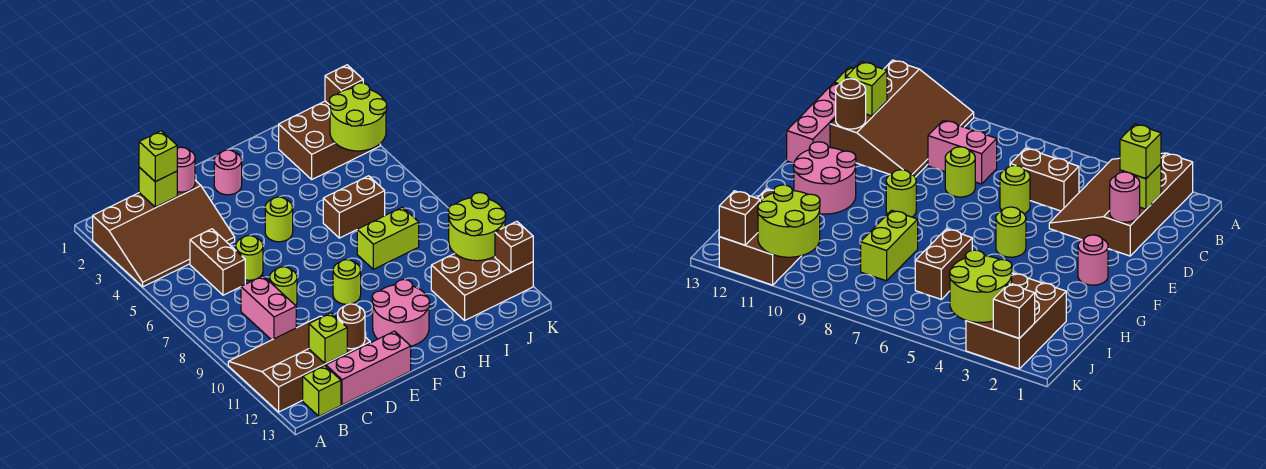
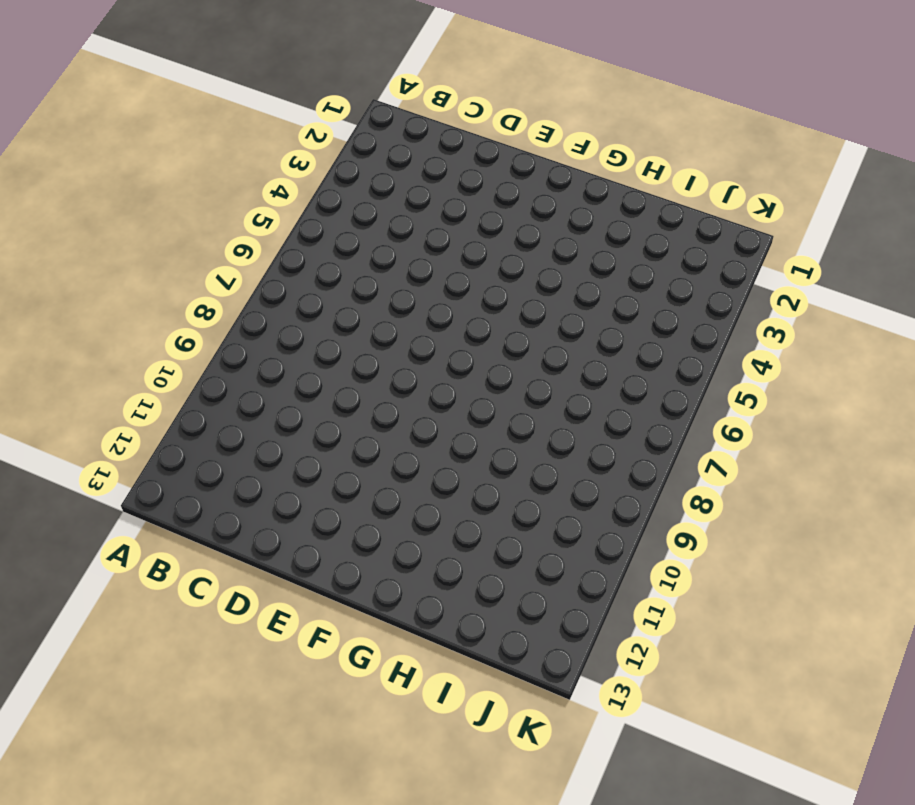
none -> brown slope A2:D4 level 1 top 2
none -> brown slope A10:D12 level 1 top 12
none -> lime brick B13 level 1

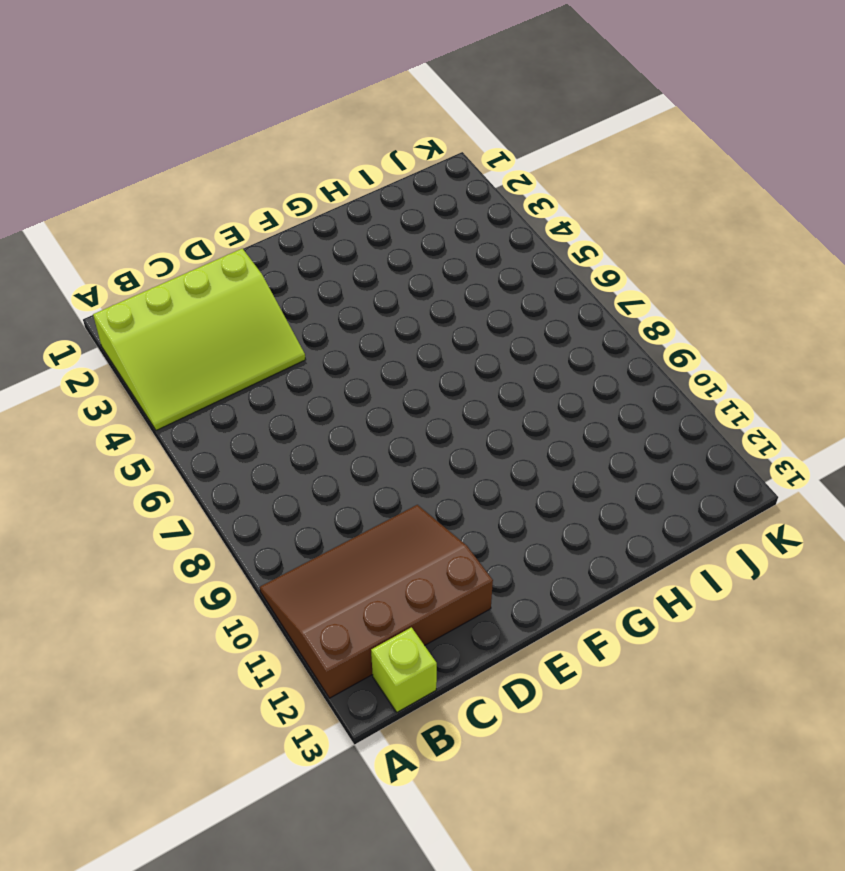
lime slope A2:D4 level 1 top 2 -> brown slope A2:D4 level 1 top 2
none -> brown brick C5:C6 level 1
none -> pink brick C8:C9 level 1
none -> pink brick C13:E13 level 1

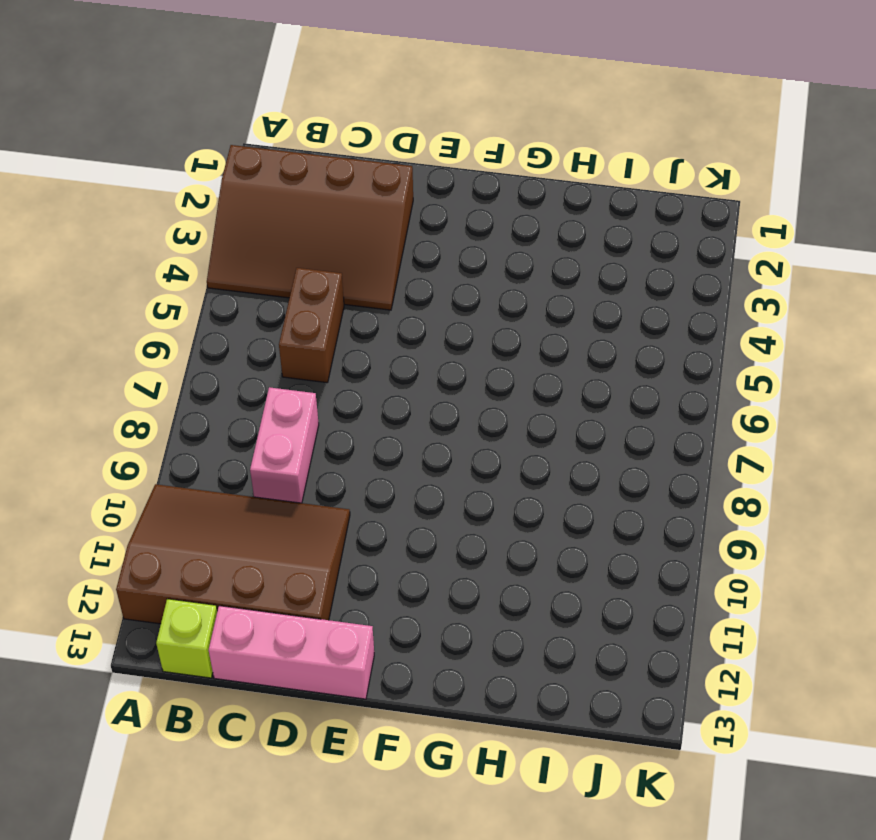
none -> lime round brick D6 level 1
none -> lime round brick D8 level 1
none -> pink round brick F2 level 1

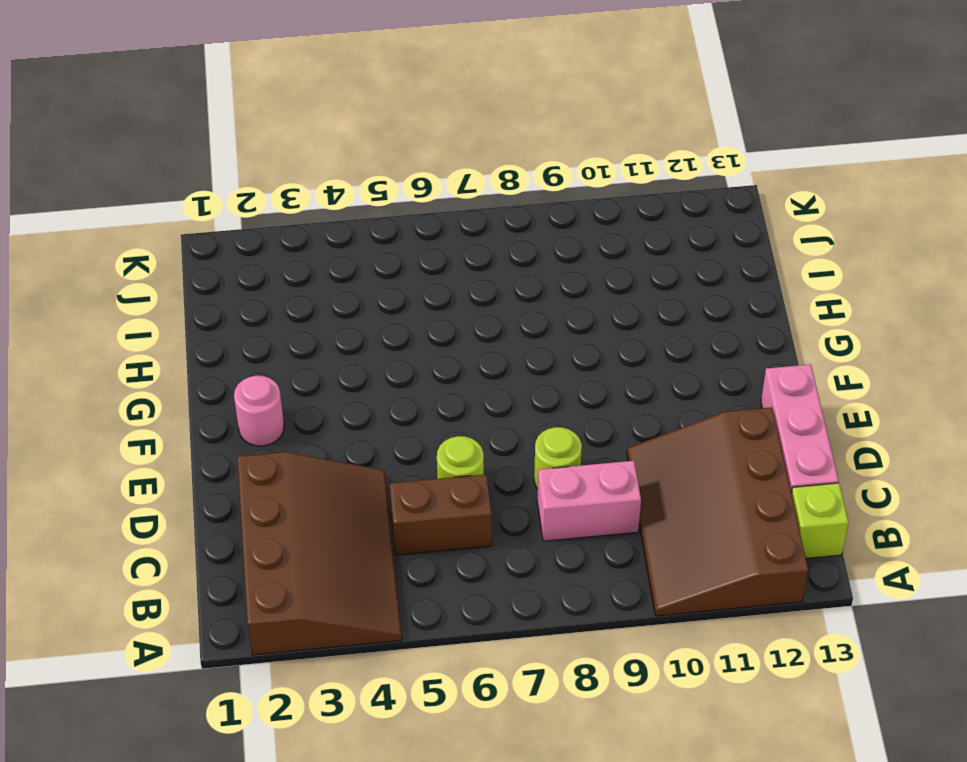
none -> lime round brick F5 level 1
none -> lime round brick F9 level 1
none -> pink round brick F11:G12 level 1

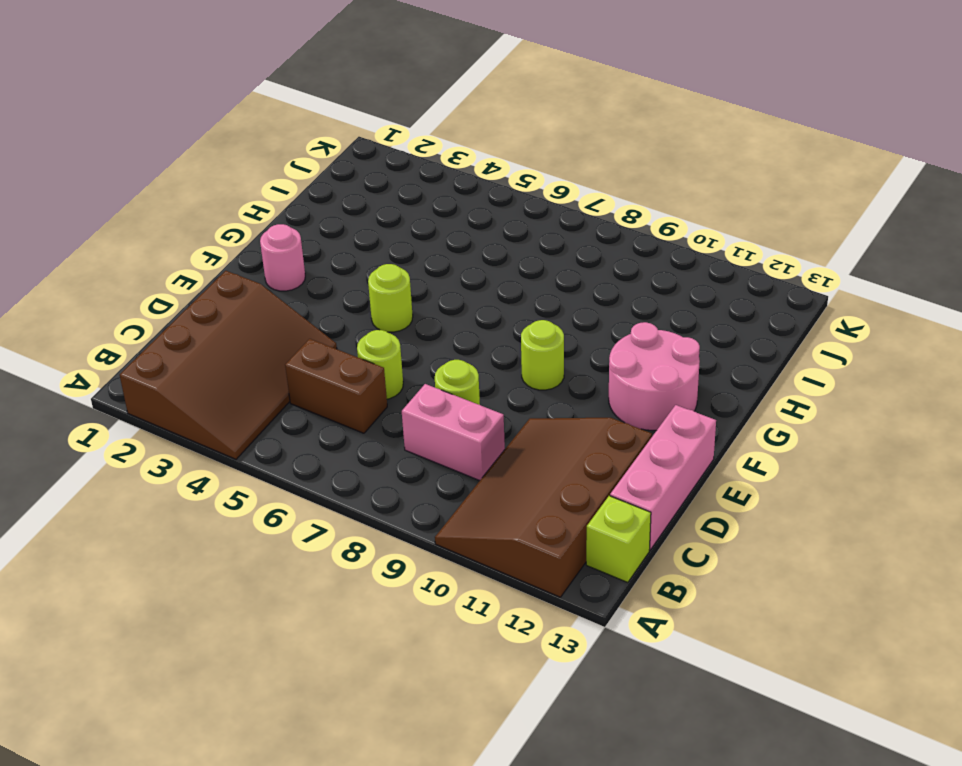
none -> brown brick H6:I6 level 1
none -> lime brick H8:I8 level 1
none -> brown brick I2:K3 level 1

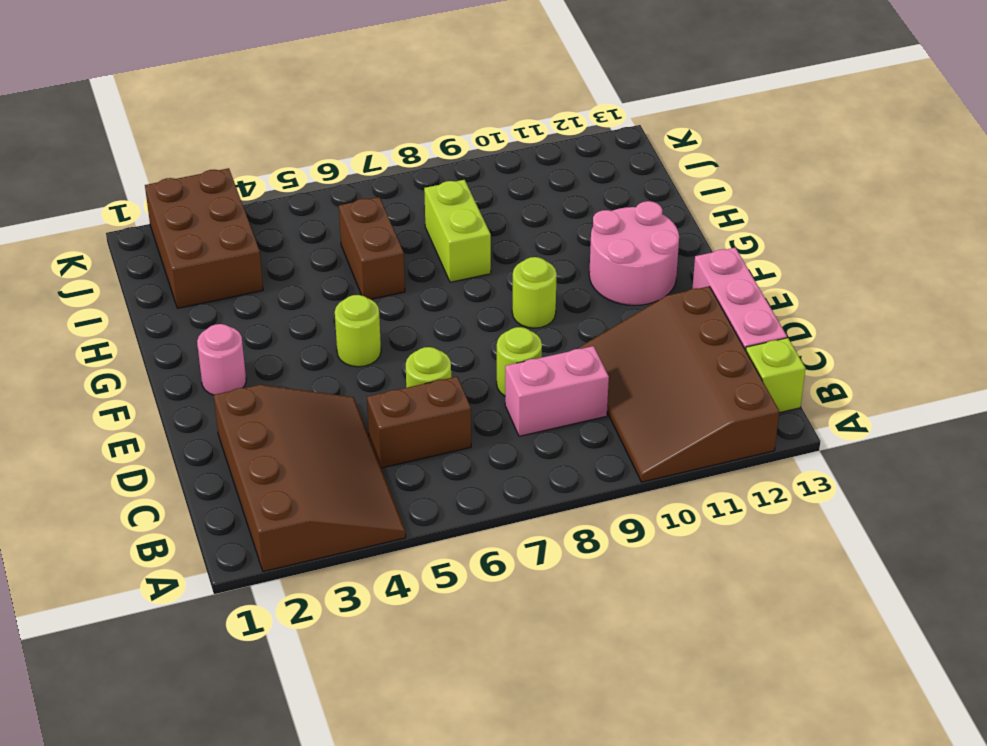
none -> brown brick I11:K12 level 1
none -> lime brick C2 level 2
none -> lime brick C12 level 2

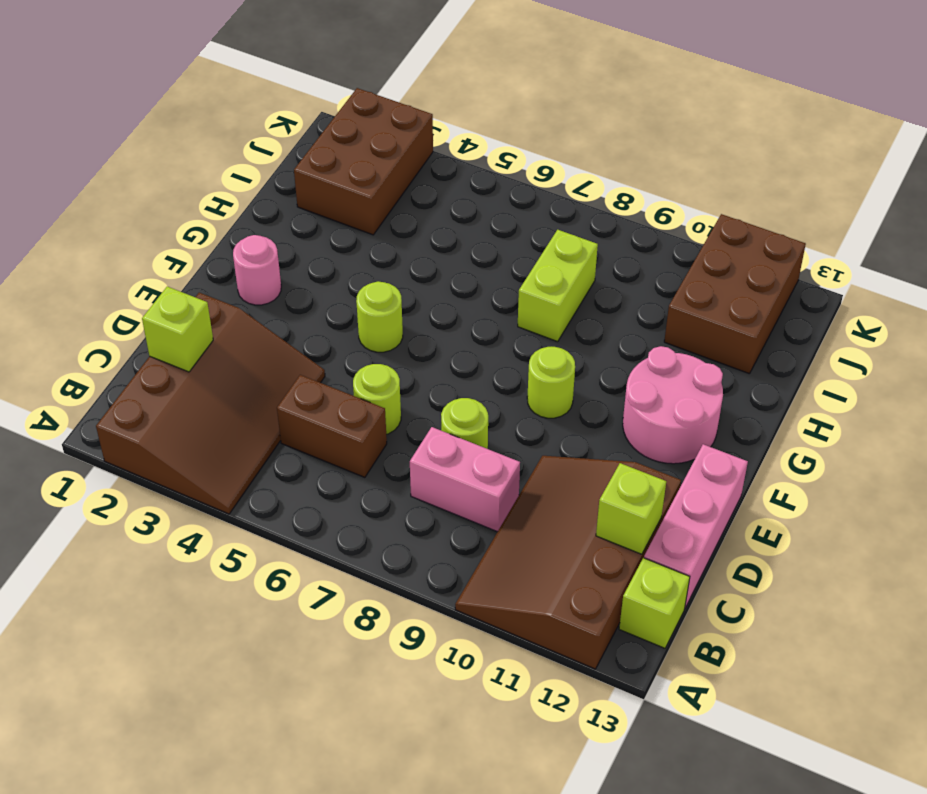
none -> brown brick H6:I6 level 1
none -> pink round brick D2 level 2
none -> brown round brick D12 level 2

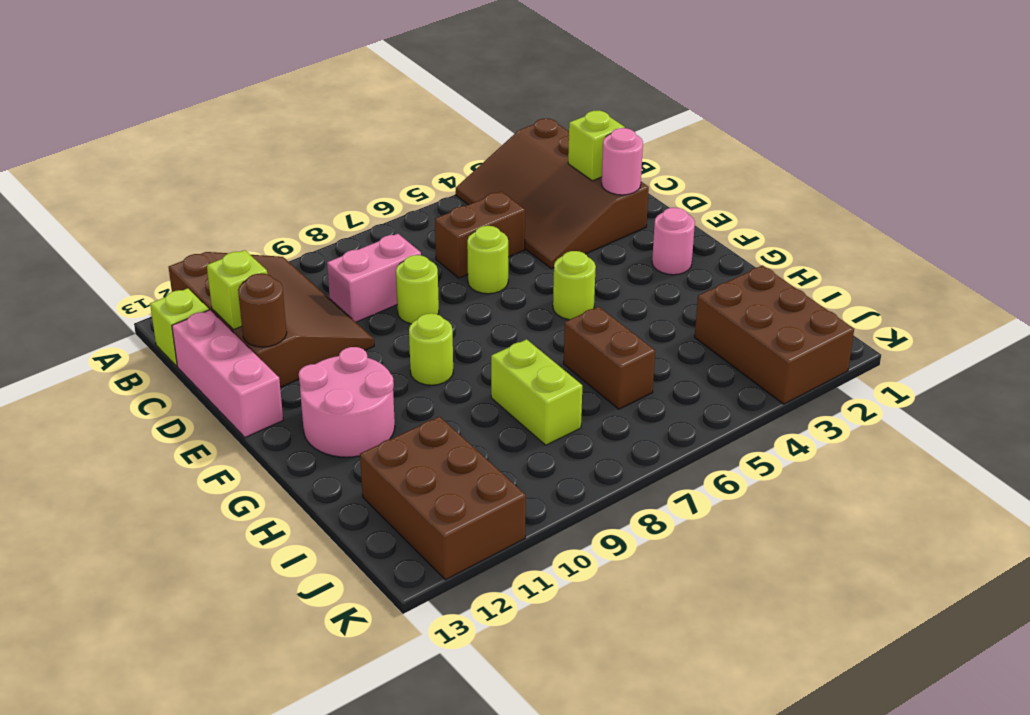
none -> lime round brick J3:K4 level 2
none -> lime round brick J10:K11 level 2
none -> brown brick K2 level 2

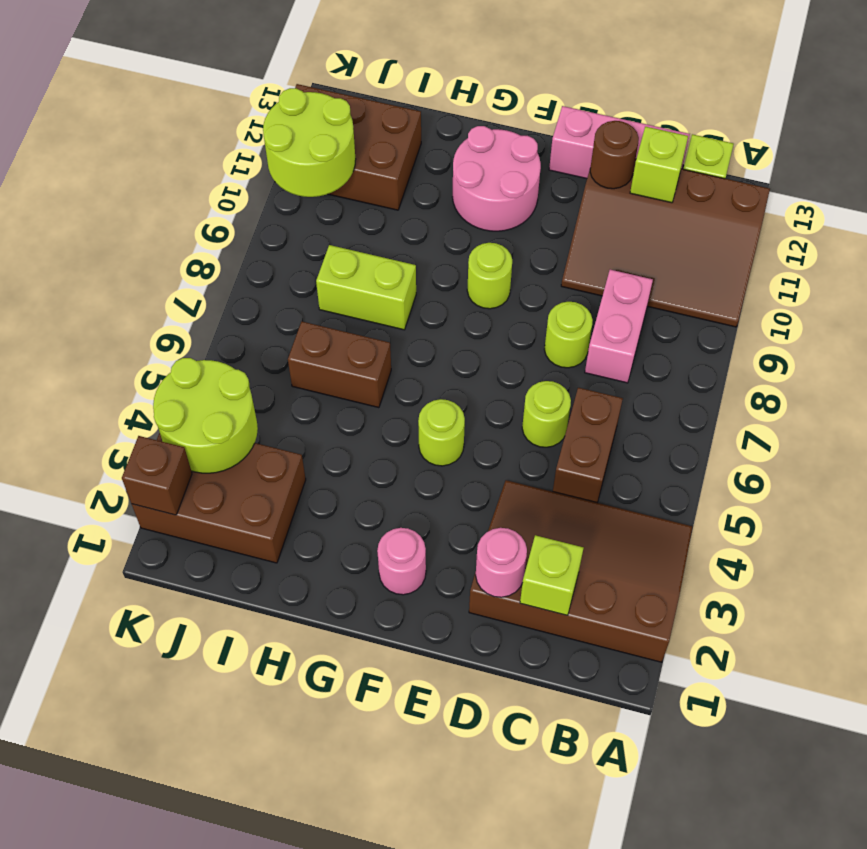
none -> brown brick K12 level 2
none -> lime brick C2 level 3

